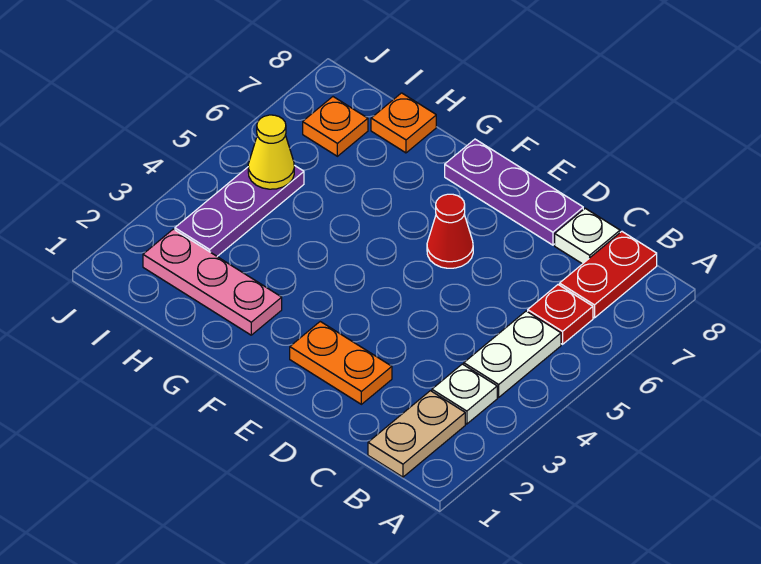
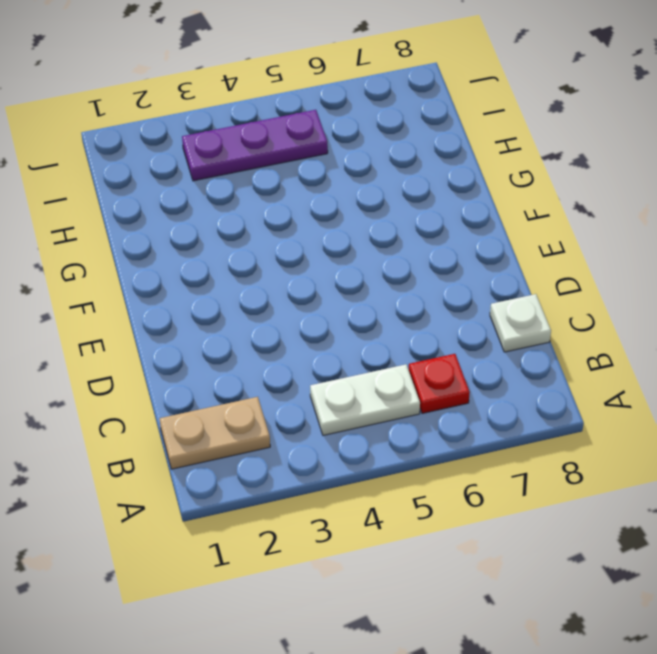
none -> white plate B3 level 1
none -> red plate B7:B8 level 1
none -> orange plate D2:E2 level 1

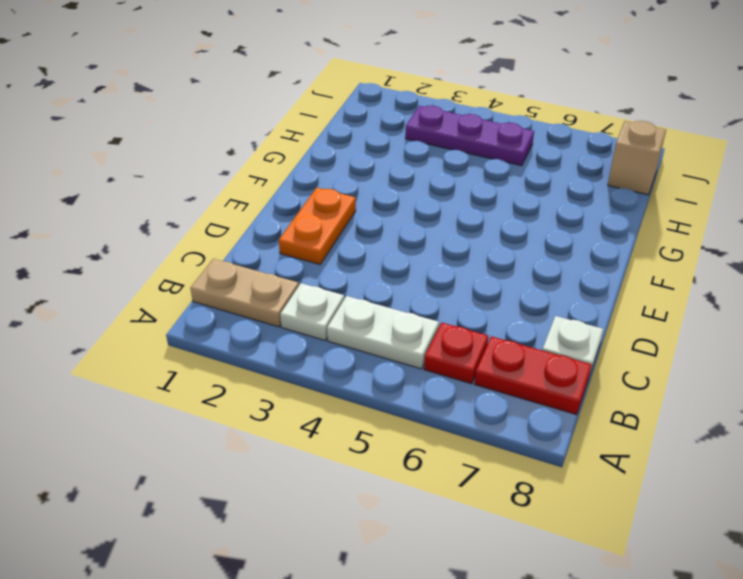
tan brick I8 level 1 -> none
none -> purple plate D8:F8 level 1
none -> red cone E6 level 1
none -> pink plate G2:I2 level 1

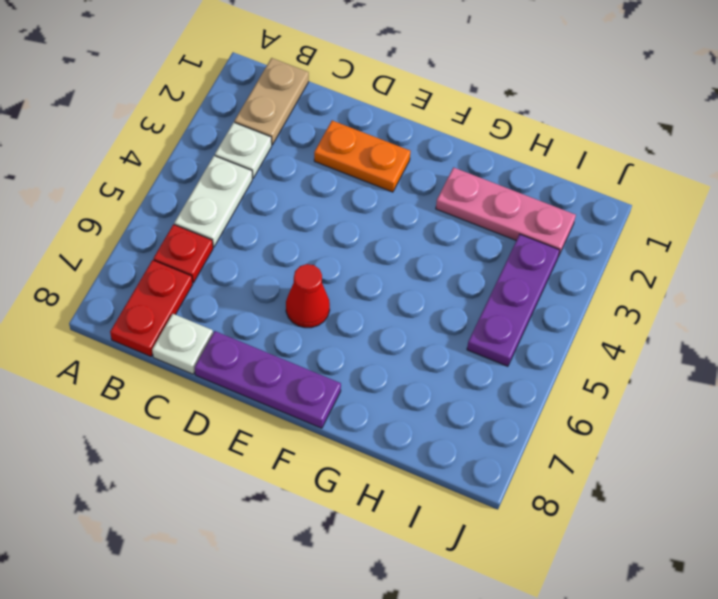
none -> orange plate H8 level 1
none -> orange plate I7 level 1
none -> yellow cone I5 level 2

